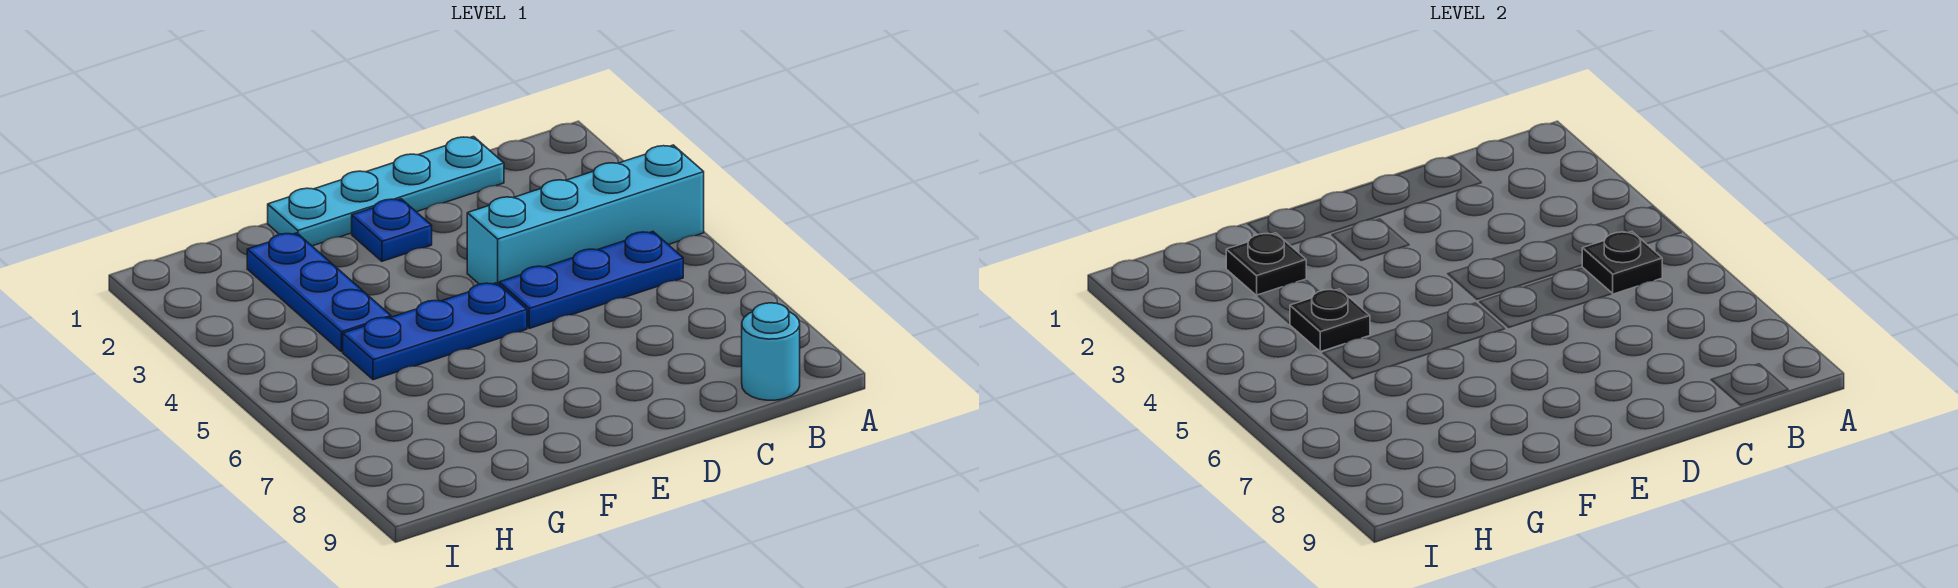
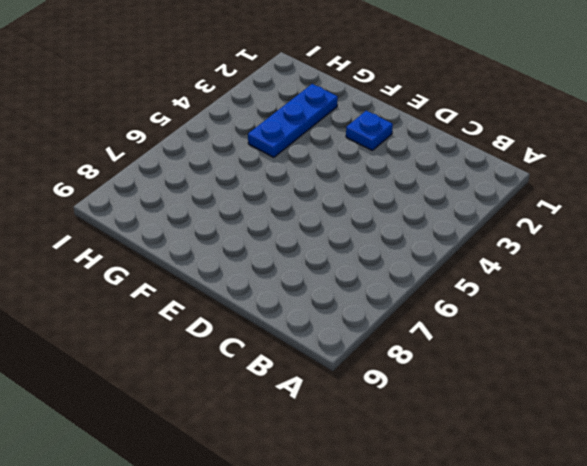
none -> cyan brick A4:D4 level 1
none -> blue plate B5:D5 level 1

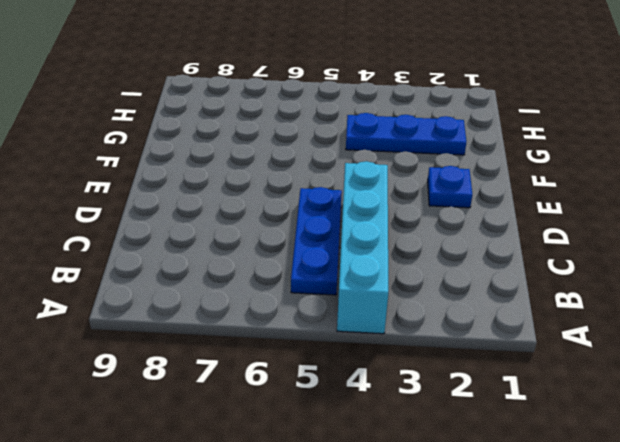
none -> cyan round brick B9 level 1
none -> cyan plate C1:F1 level 1

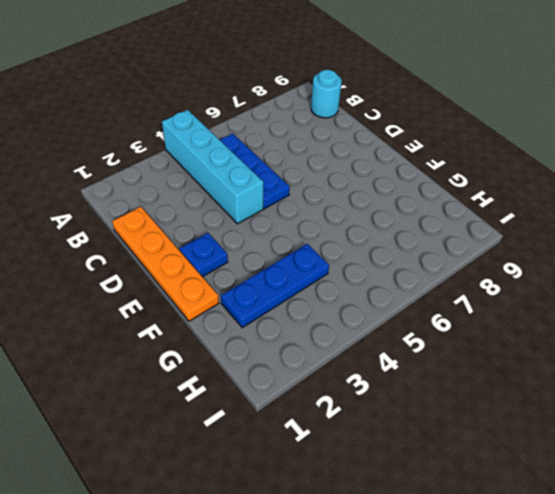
orange plate C1:F1 level 1 -> cyan plate C1:F1 level 1
none -> blue plate E5:G5 level 1
none -> black plate B5 level 2

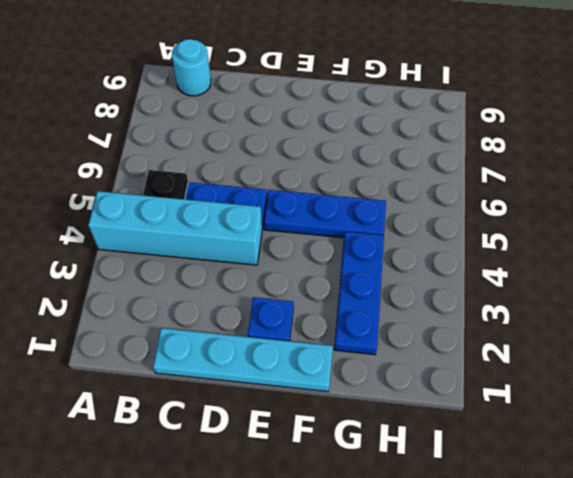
none -> black plate G2 level 2
none -> black plate G4 level 2

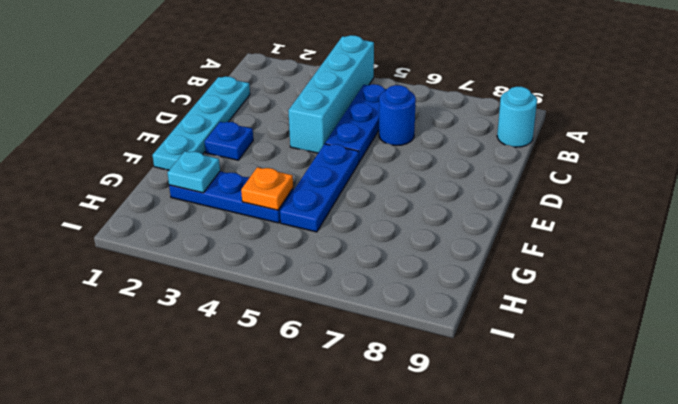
blue round brick C6 level 1 -> none
cyan plate G2 level 2 -> black plate G2 level 2
orange plate G4 level 2 -> black plate G4 level 2
none -> black plate B5 level 2

